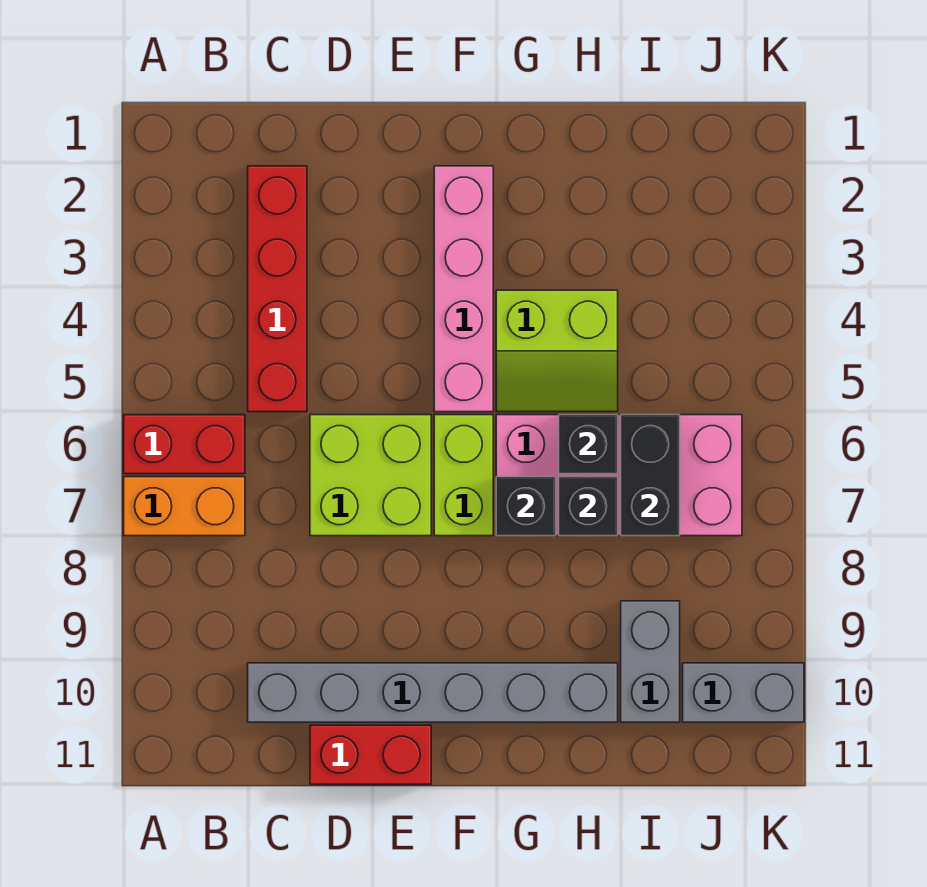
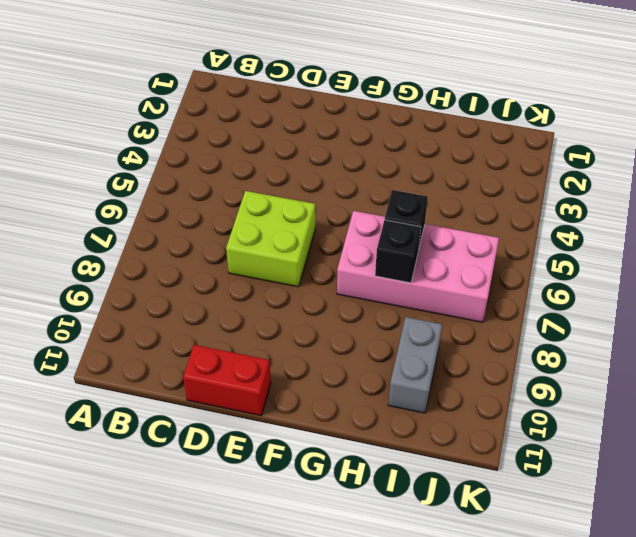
none -> red brick A6:B6 level 1
none -> orange brick A7:B7 level 1
none -> red brick C2:C5 level 1

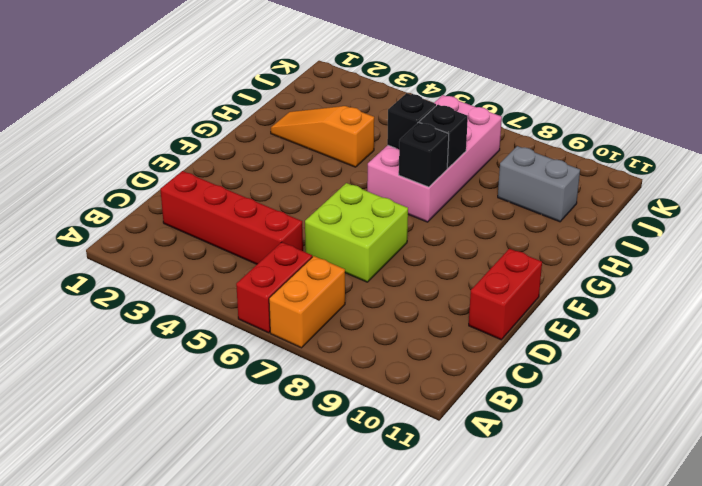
orange slope H2:H4 level 1 top 4 -> lime slope G4:H5 level 1 top 4
none -> grey brick C10:H10 level 1
none -> pink brick F2:F5 level 1
none -> lime brick F6:F7 level 1

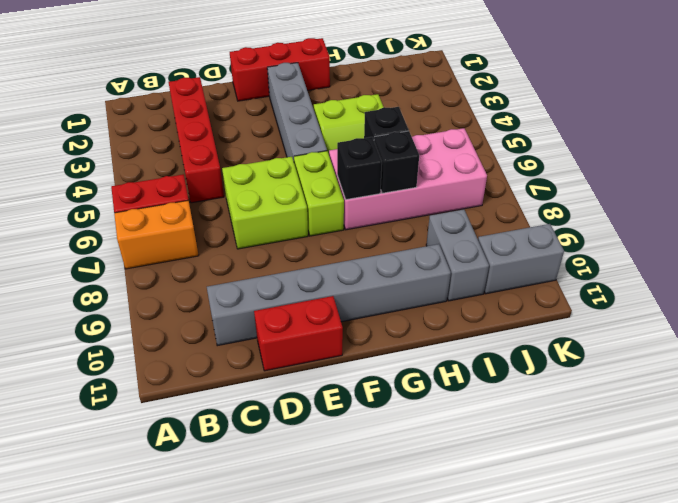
red brick E1:G1 level 1 -> none
grey brick F2:F5 level 1 -> pink brick F2:F5 level 1
none -> black brick I6:I7 level 2

